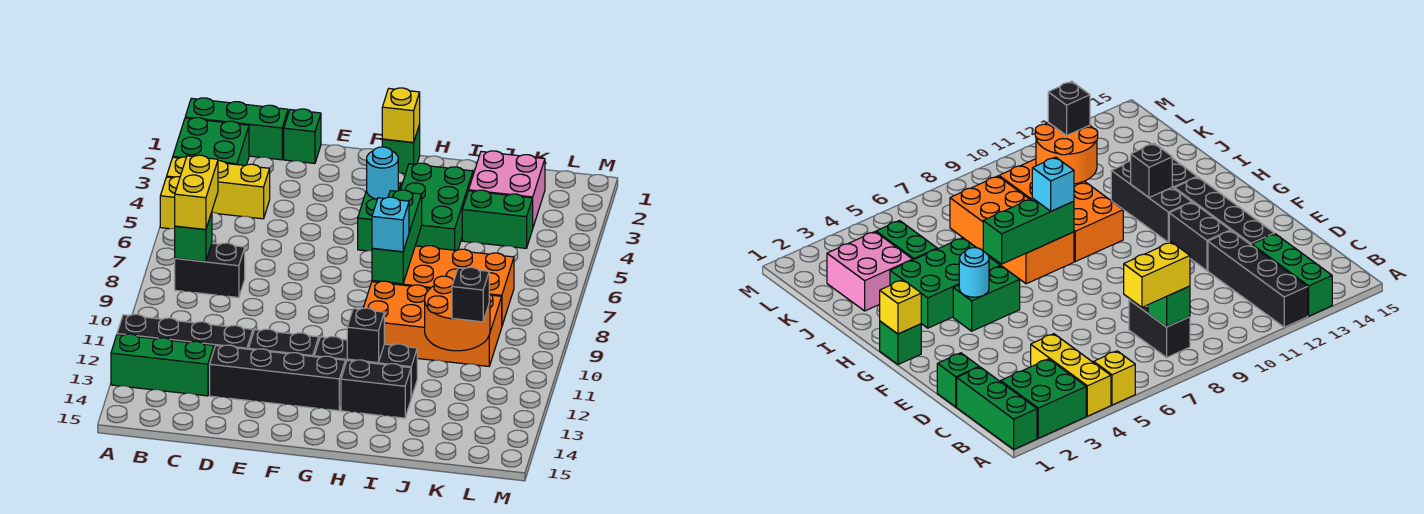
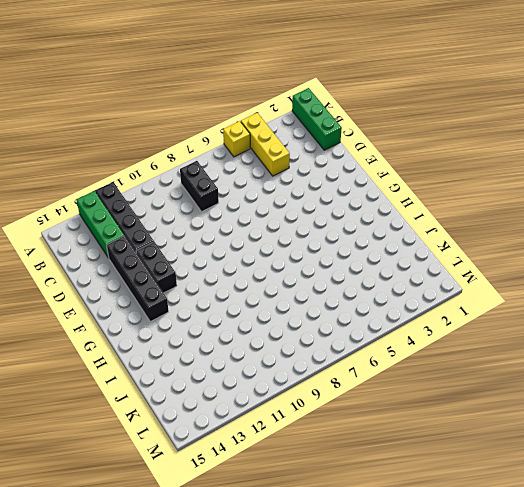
none -> green brick A2:B3 level 1
none -> green brick D1 level 1
none -> green brick G1 level 1

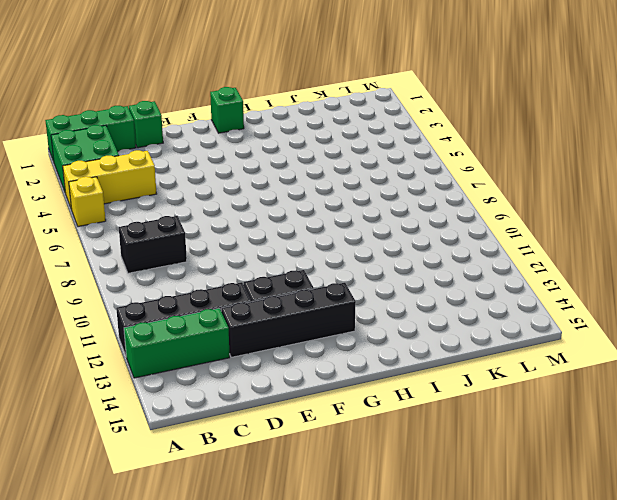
none -> green brick G4:G5 level 1
none -> black brick G12:I12 level 1
none -> green brick H3:I5 level 1

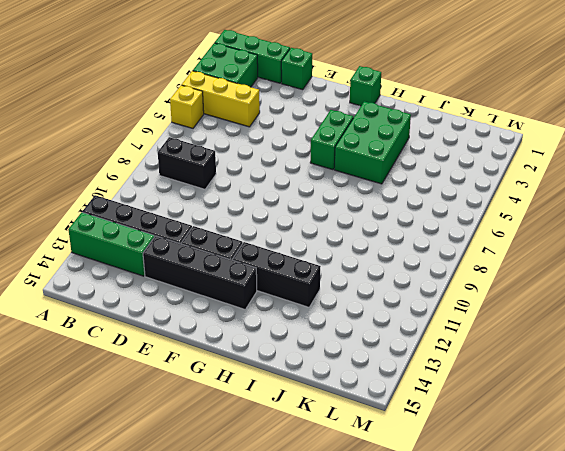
none -> orange brick H7:K8 level 1
none -> orange brick H9:K10 level 1
none -> black brick H13:I13 level 1

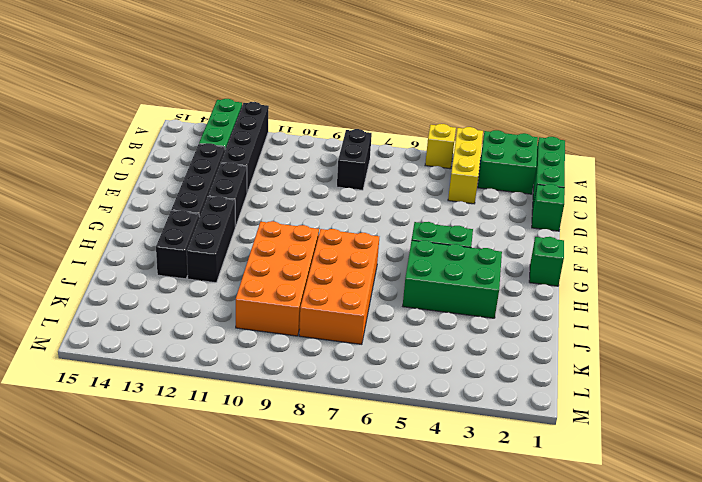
none -> pink brick J2:K3 level 1
none -> green brick J4:K4 level 1
none -> green brick B8 level 2

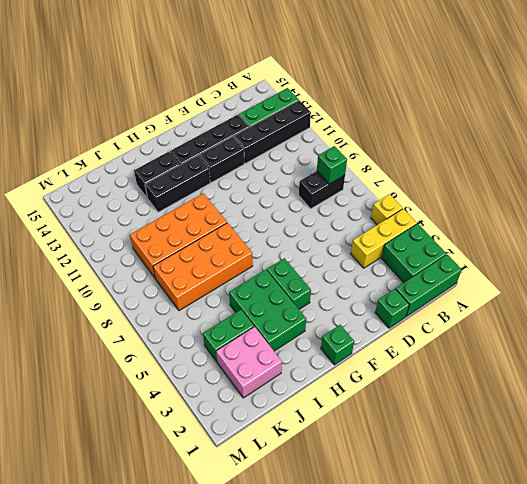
none -> yellow brick G1 level 2
none -> cyan round brick G4 level 2
none -> green brick H6:H8 level 2

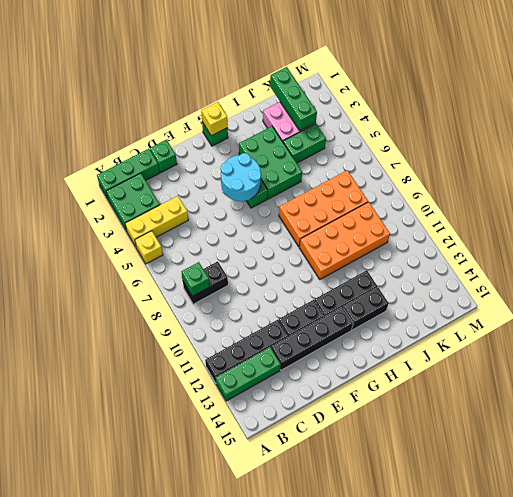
cyan round brick F4:G5 level 2 -> cyan round brick G4 level 2
green brick K1:K3 level 2 -> green brick H6:H8 level 2
none -> black brick H12 level 2
none -> orange round brick J10:K11 level 2
none -> yellow brick B7:B8 level 3

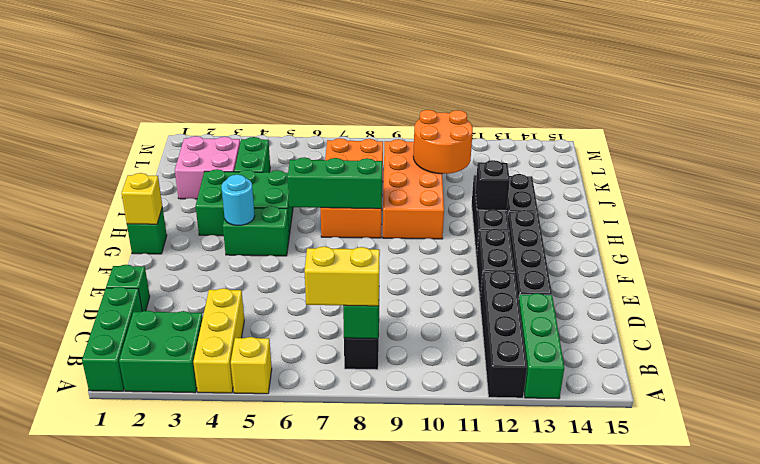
none -> cyan brick H8 level 3
none -> black brick K11 level 3

